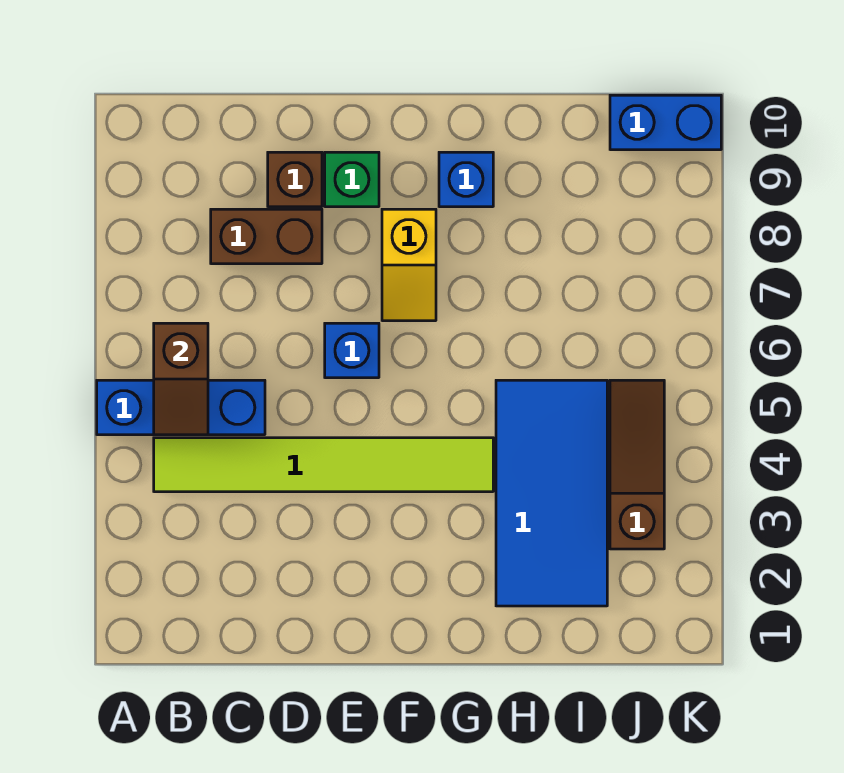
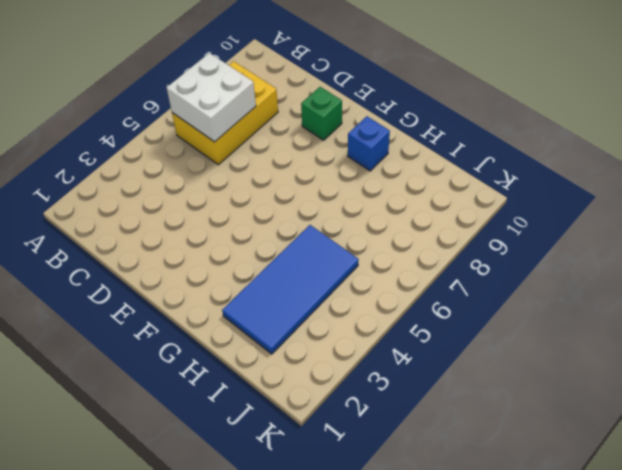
yellow brick B6:C8 level 1 -> brown brick C8:D8 level 1
white brick B6:C7 level 2 -> brown slope B5:B6 level 2 top 6
none -> blue brick A5:C5 level 1
none -> lime tile B4:G4 level 1
none -> brown brick D9 level 1

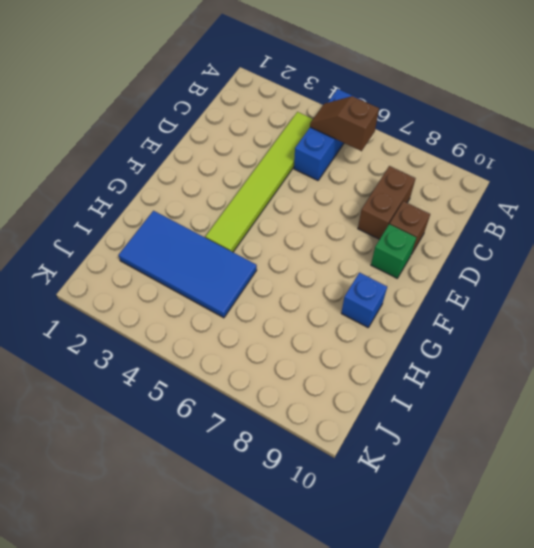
none -> blue brick E6 level 1
none -> yellow slope F7:F8 level 1 top 8
none -> brown slope J3:J5 level 1 top 3

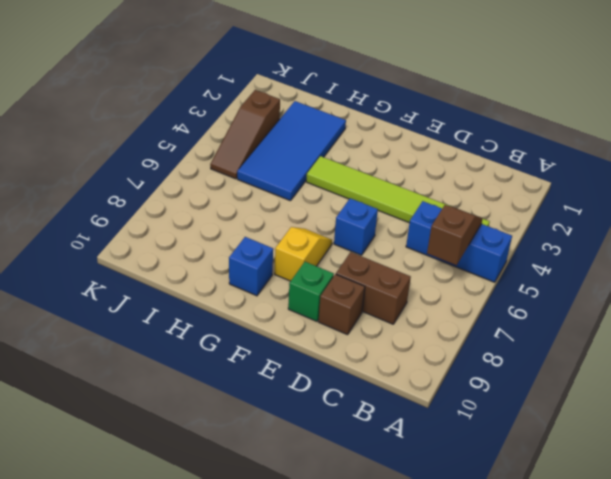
none -> blue brick J10:K10 level 1

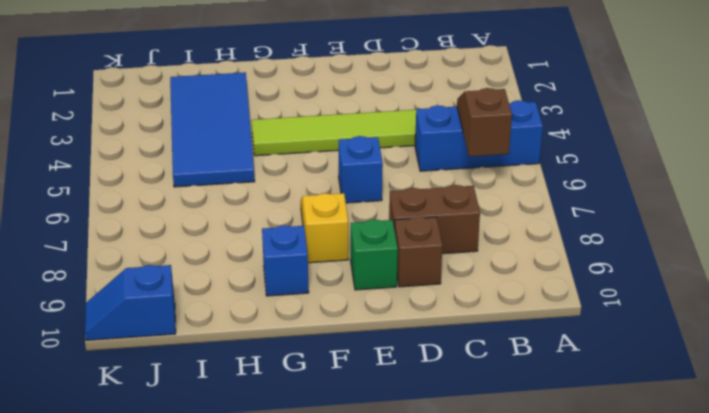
blue slope J10:K10 level 1 top J -> blue brick J10:K10 level 1
none -> brown slope J3:J5 level 1 top 3

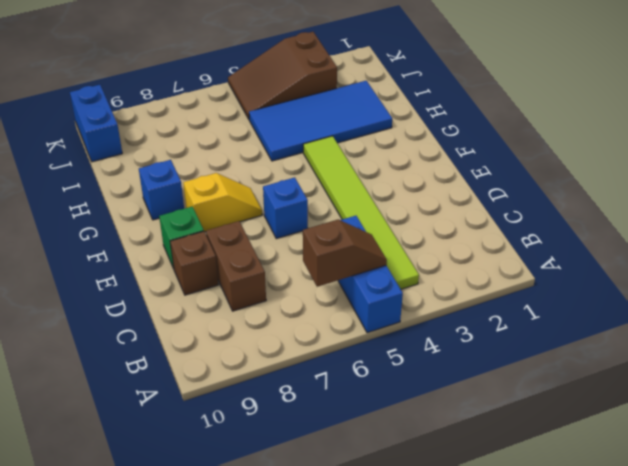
brown slope J3:K5 level 1 top 3 -> brown slope J3:J5 level 1 top 3

